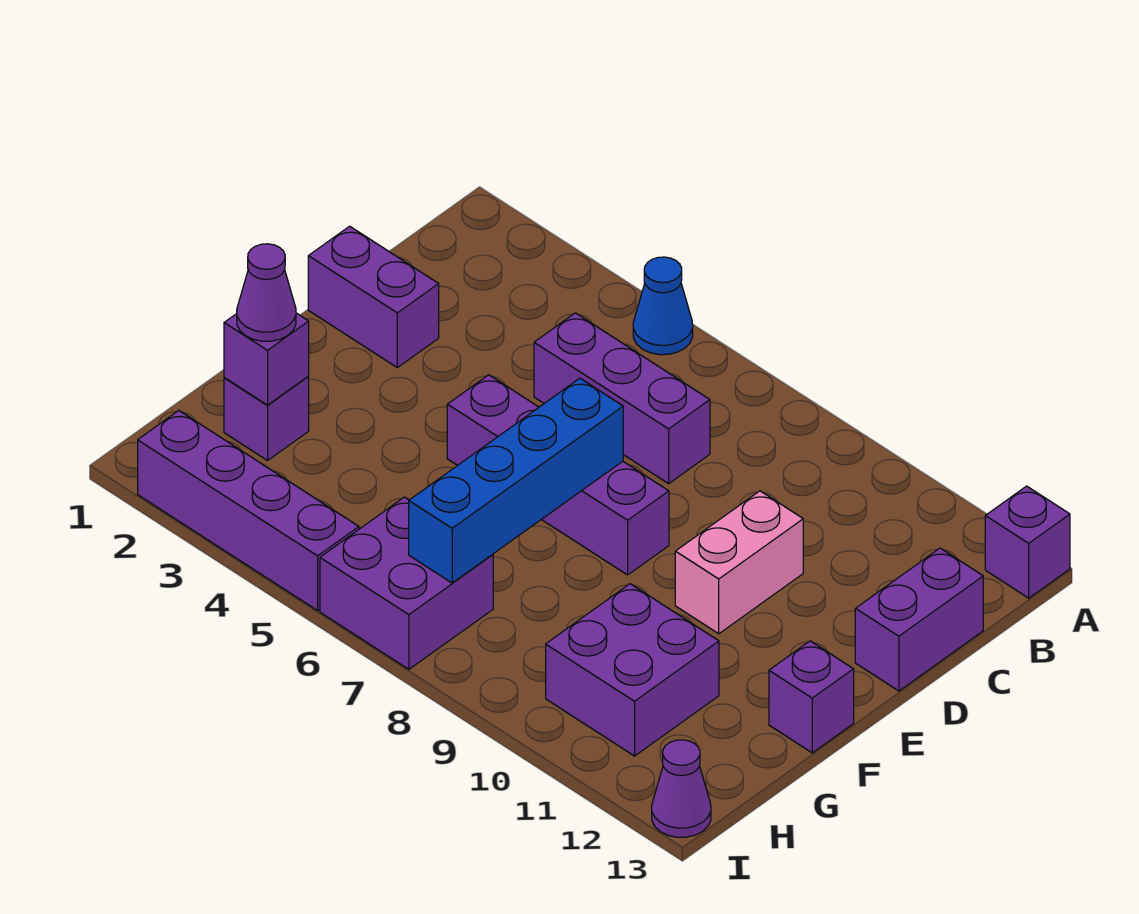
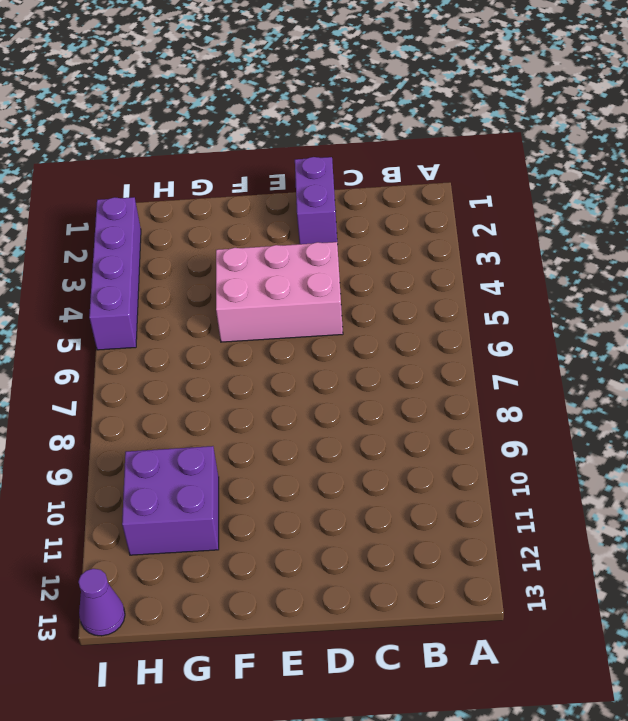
pink brick D4:F5 level 1 -> purple brick E5:E8 level 1
none -> blue cone A5 level 1
none -> purple brick A13 level 1
none -> purple brick C5:C7 level 1

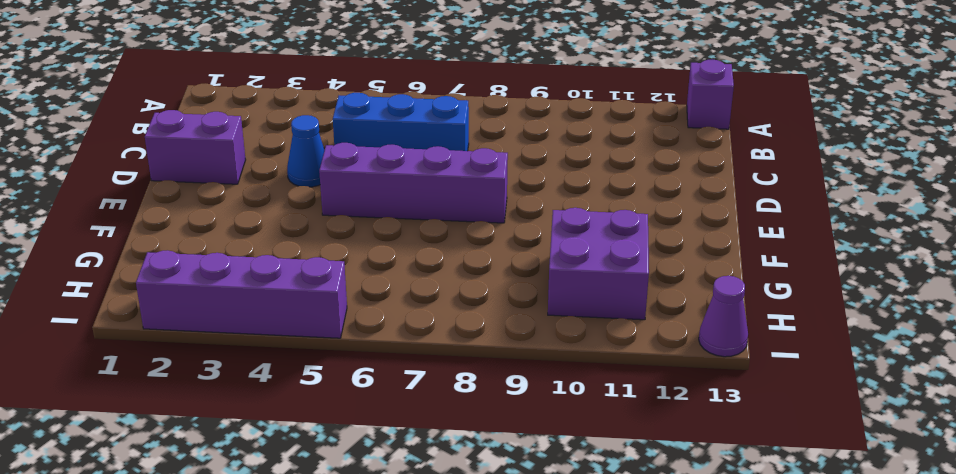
blue brick C5:C7 level 1 -> purple brick C5:C7 level 1
blue cone D4 level 1 -> blue cone A5 level 1
none -> purple brick C13:D13 level 1
none -> pink brick D10:E10 level 1
none -> purple brick F13 level 1

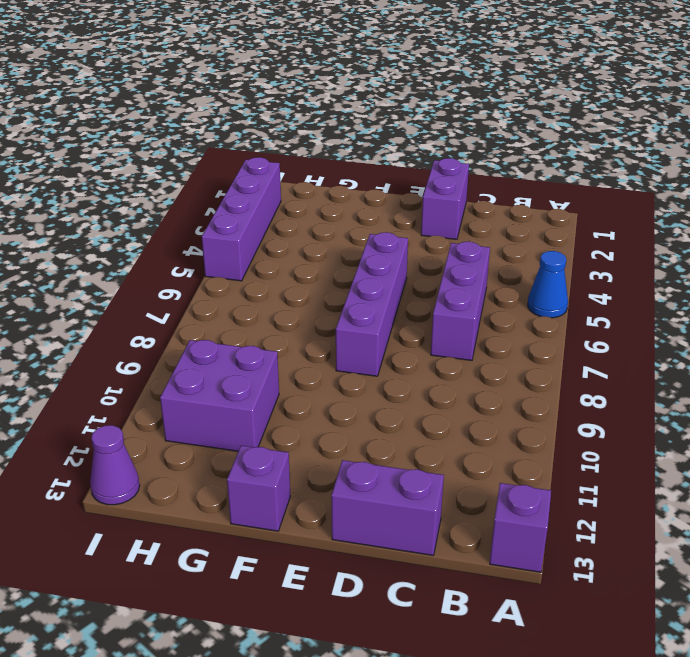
none -> pink brick D10:E10 level 1
none -> purple brick G2 level 1
none -> purple brick H6:I7 level 1

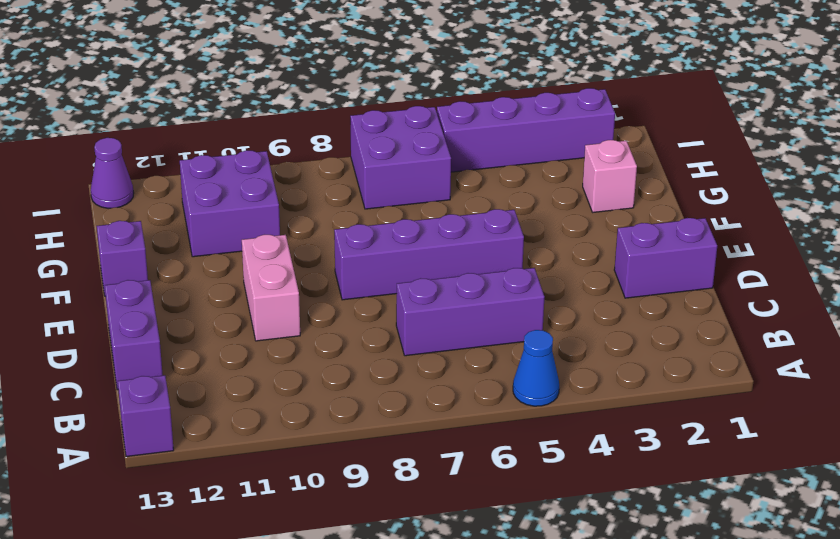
pink brick G2 level 1 -> purple brick G2 level 1
none -> blue brick E7:H7 level 2
none -> purple brick G2 level 2
none -> purple cone G2 level 3

